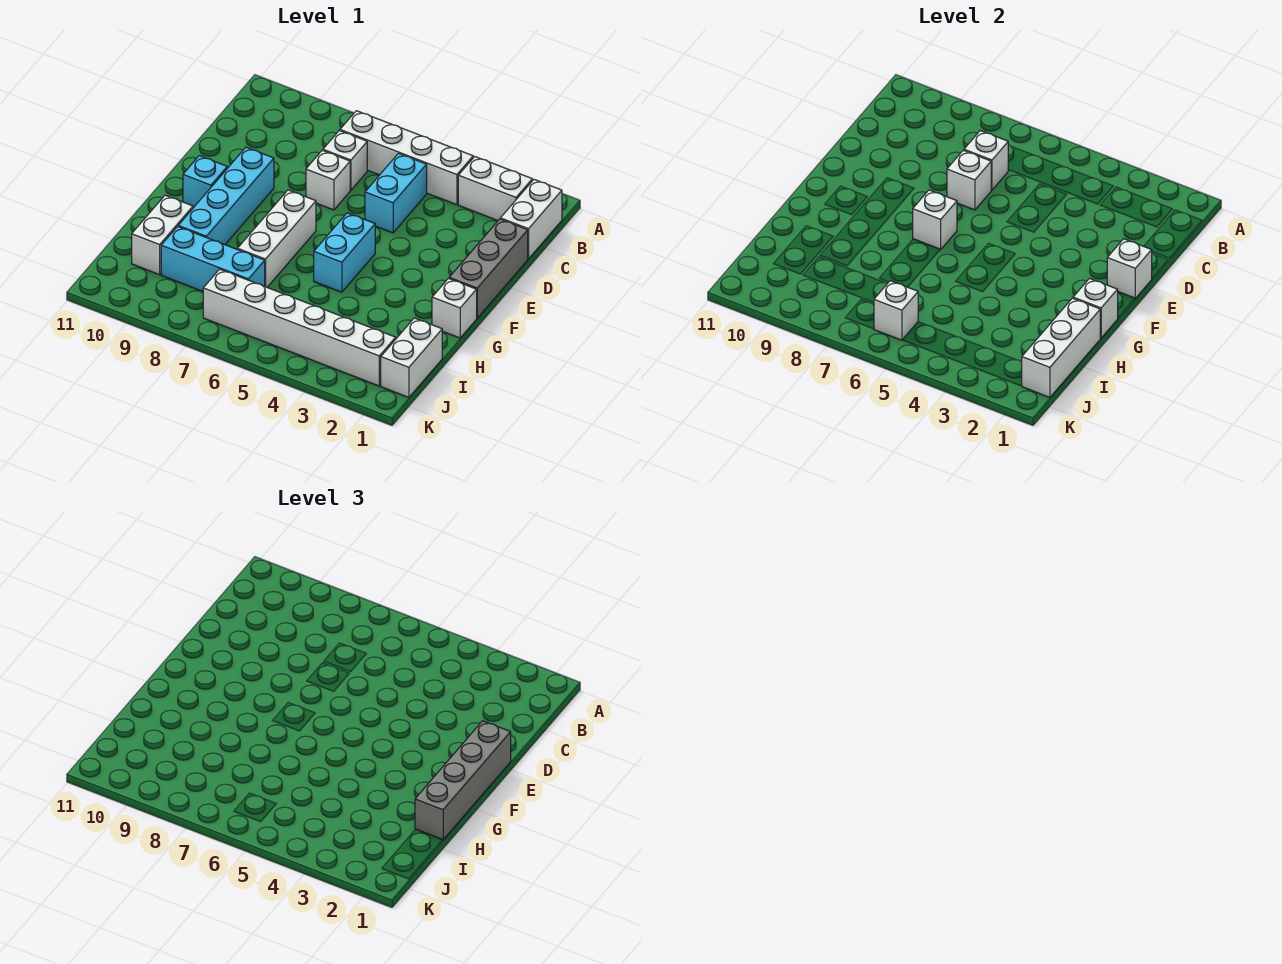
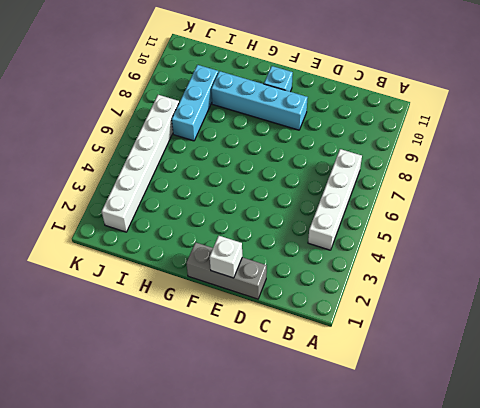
none -> white brick B1:C1 level 1
none -> white brick B2:B3 level 1
none -> cyan brick C5:D5 level 1

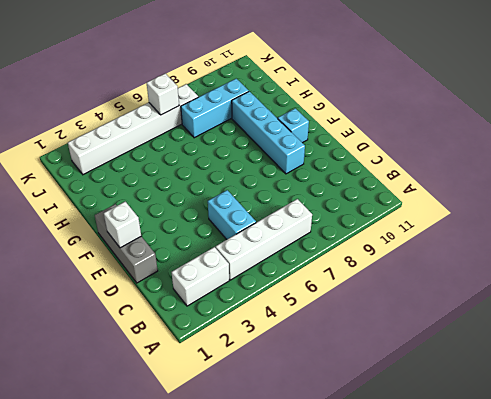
none -> white brick B1:C1 level 1
none -> white brick C7 level 1
none -> white brick D7 level 1

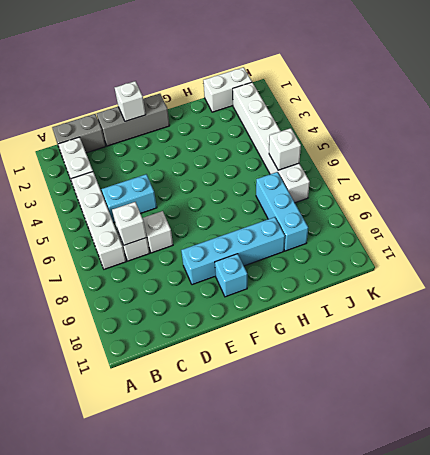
grey brick B1:C1 level 1 -> white brick B1:C1 level 1
none -> cyan brick F5:G5 level 1
none -> white brick F7:H7 level 1
none -> white brick G1 level 1

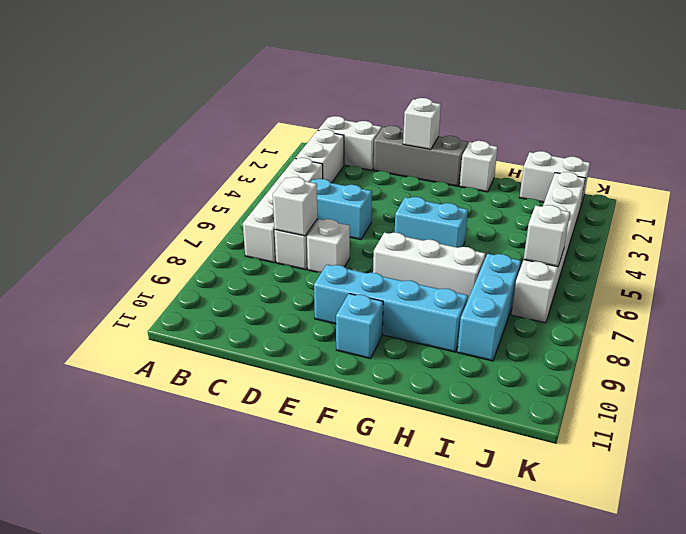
none -> white brick H10:I10 level 1
none -> white brick D7 level 2
none -> white brick F7 level 2

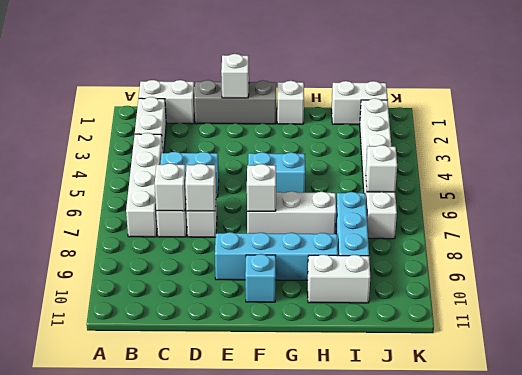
none -> white brick G1 level 2
none -> white brick H1:J1 level 2
none -> grey brick E1:H1 level 3

